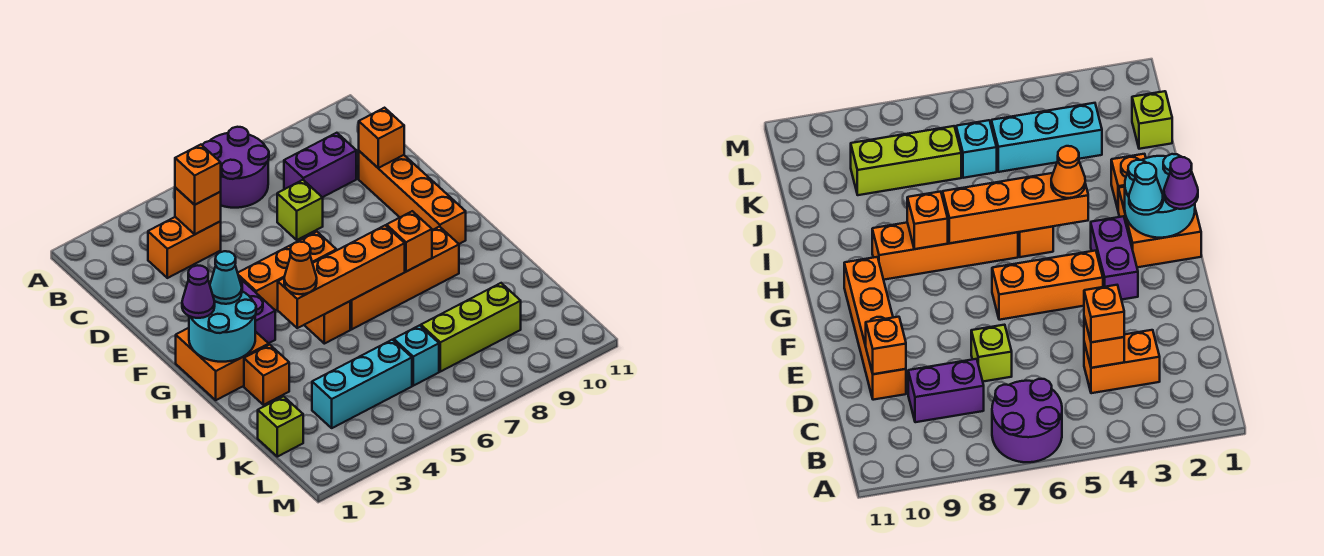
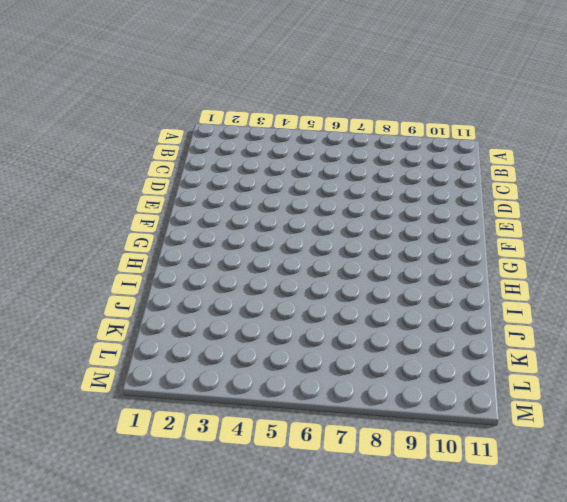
none -> purple round brick A6:B7 level 1
none -> orange brick C3:C4 level 1
none -> purple brick C8:C9 level 1

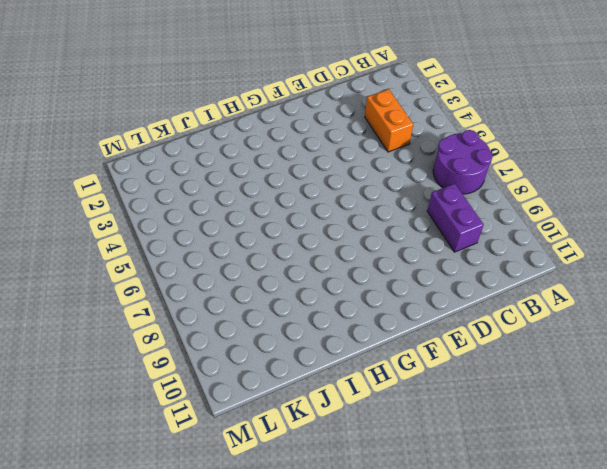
none -> lime brick D7 level 1
none -> orange brick D10:G10 level 1
none -> purple brick F3:G3 level 1

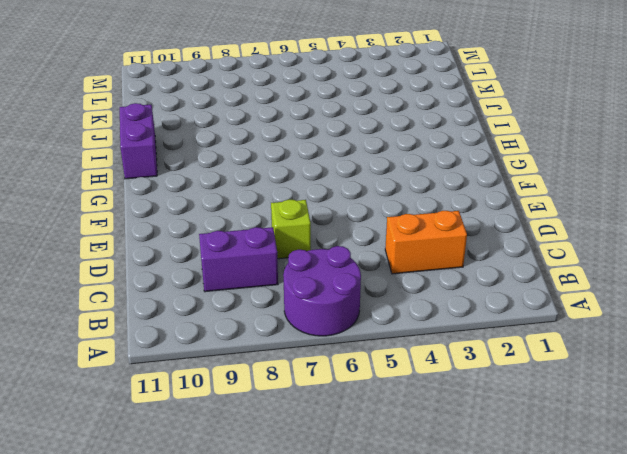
purple brick H11:I11 level 1 -> purple brick F3:G3 level 1
none -> orange brick D10:G10 level 1
none -> orange brick F4:F6 level 1
none -> orange brick G1:H2 level 1

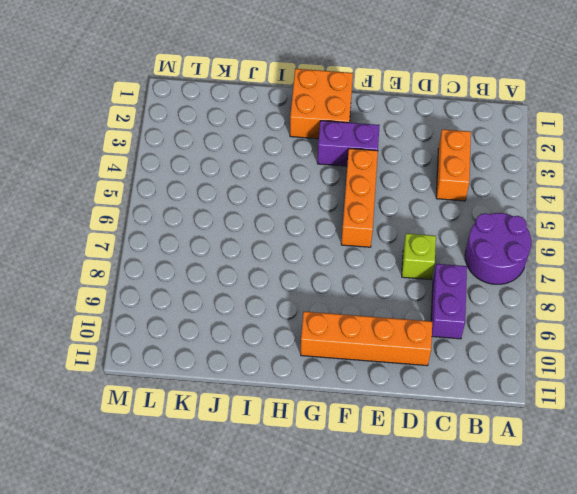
none -> orange brick H5 level 1
none -> orange brick H6:H9 level 1
none -> orange brick I2 level 1

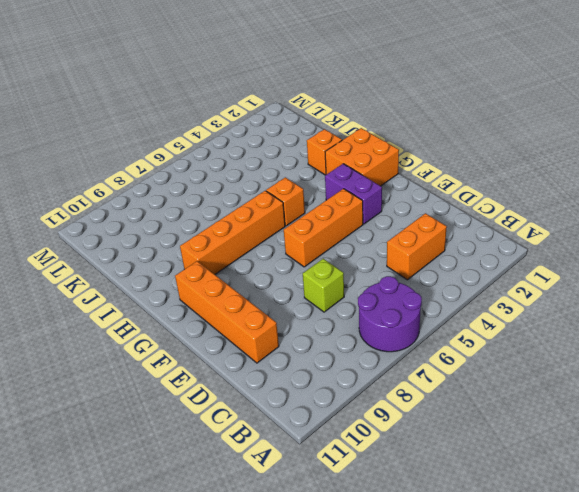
none -> purple brick C8:C9 level 1
none -> lime brick K1 level 1
none -> cyan brick K3:K5 level 1

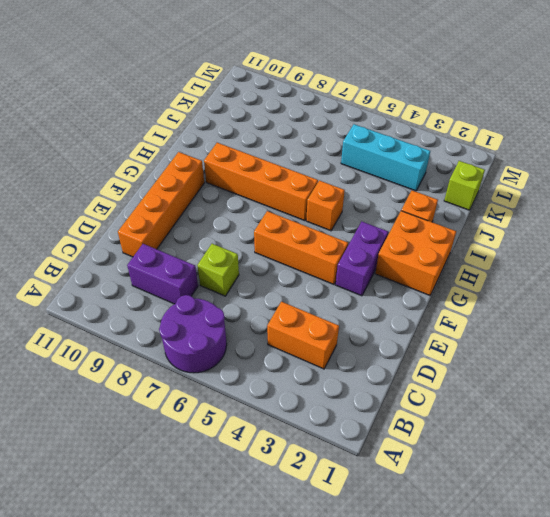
none -> cyan brick K6 level 1
none -> lime brick K7:K9 level 1
none -> orange brick C4 level 2

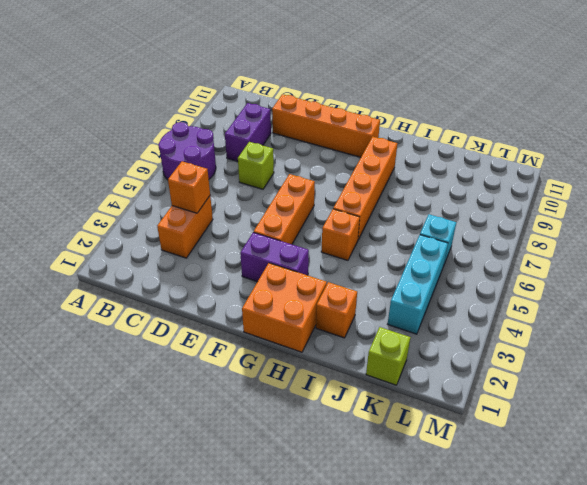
none -> lime brick K7:K9 level 1
none -> orange brick D10 level 2
none -> cyan round brick G1:H2 level 2

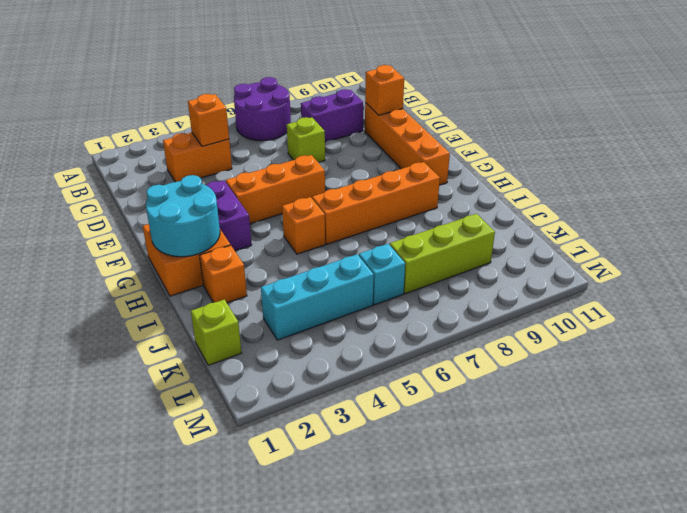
none -> orange brick H4:H7 level 2
none -> orange brick H8 level 2
none -> orange brick C4 level 3

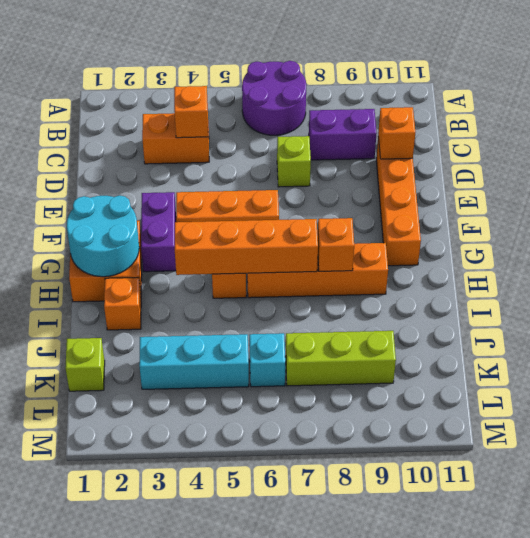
none -> orange brick C4 level 3
none -> purple cone G1 level 3
none -> cyan cone G2 level 3

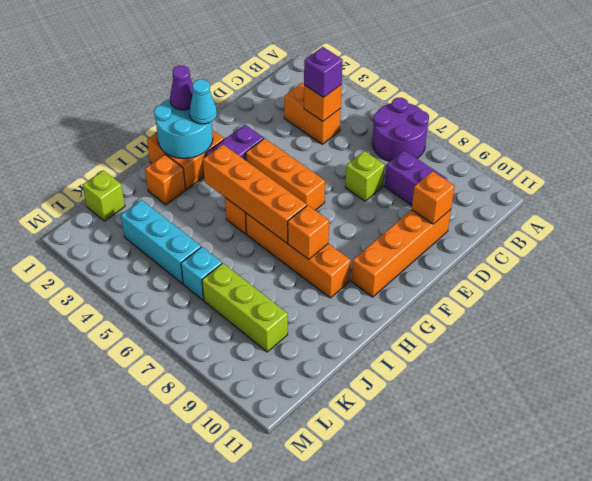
purple brick C4 level 3 -> orange brick C4 level 3
none -> orange cone H4 level 3

